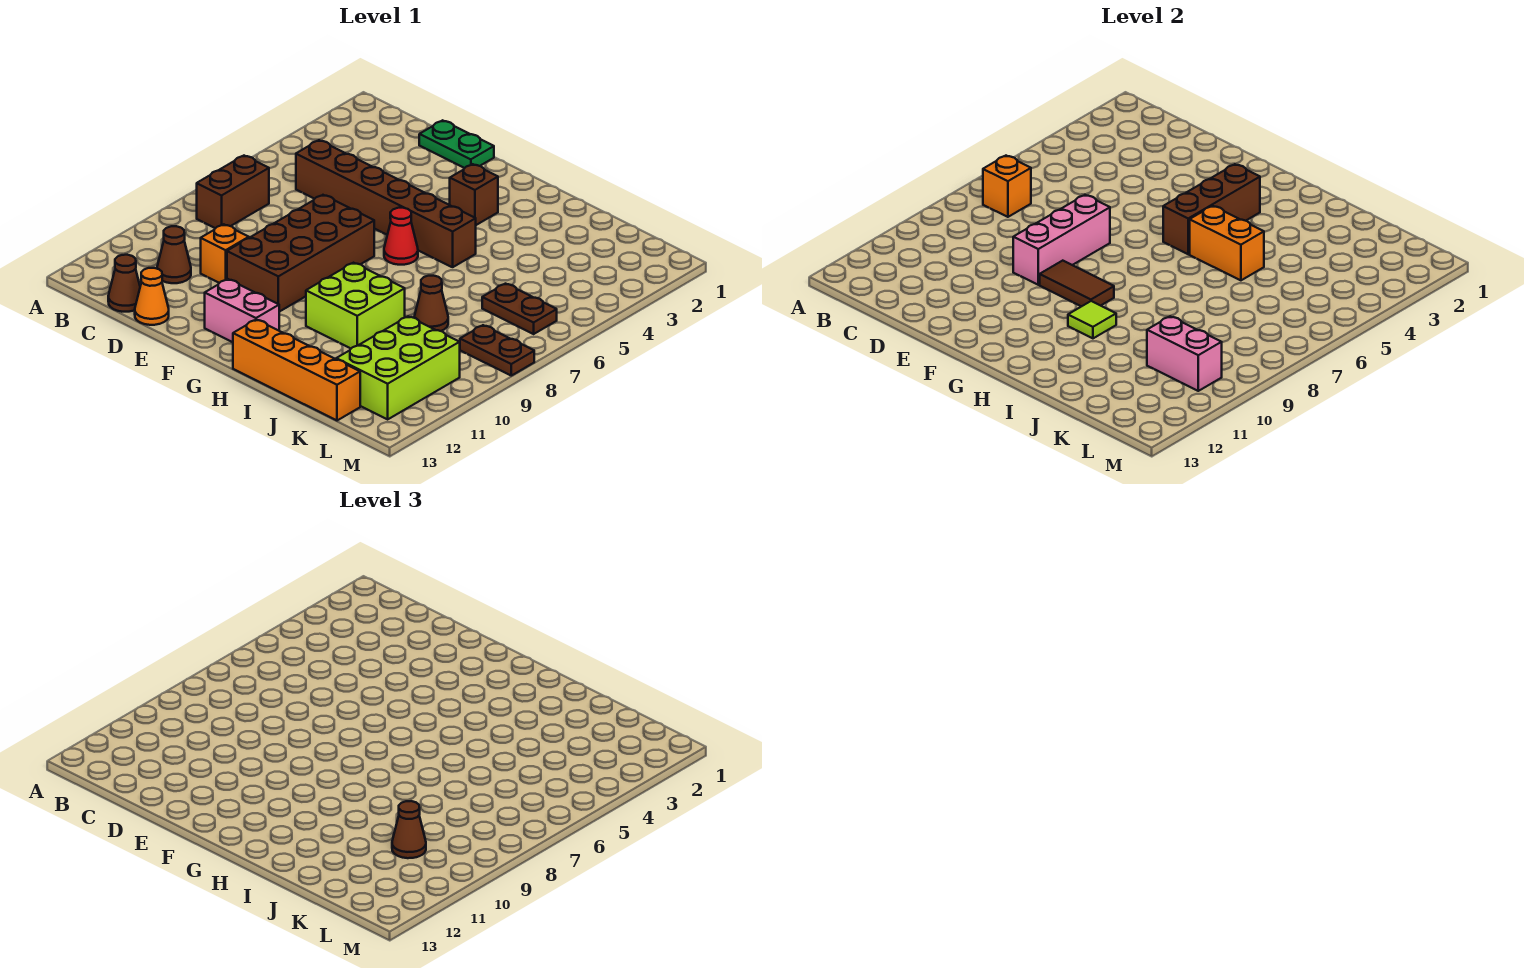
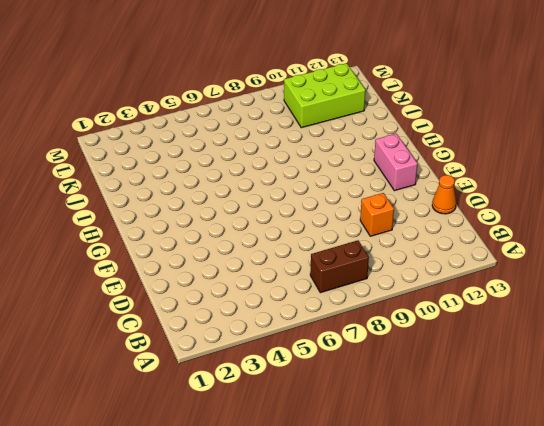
none -> brown brick C5:H5 level 1
none -> brown cone C11 level 1
none -> brown cone C13 level 1

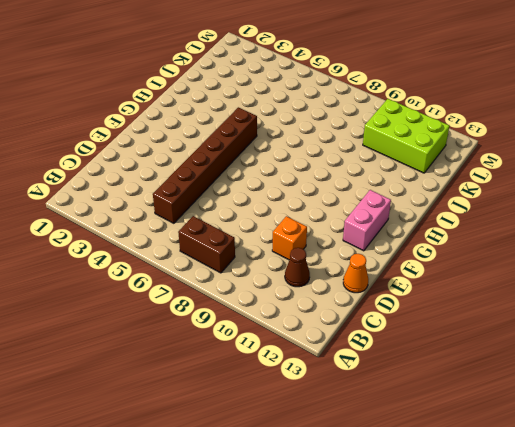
none -> brown cone C13 level 1
none -> green plate D1:E1 level 1
none -> brown brick E7:F10 level 1

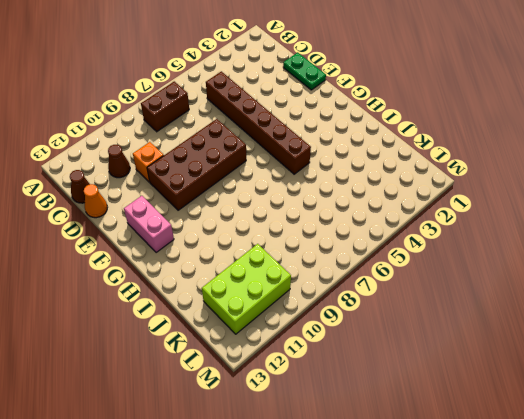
none -> brown brick G3 level 1
none -> red cone G6 level 1
none -> lime brick H9:I10 level 1

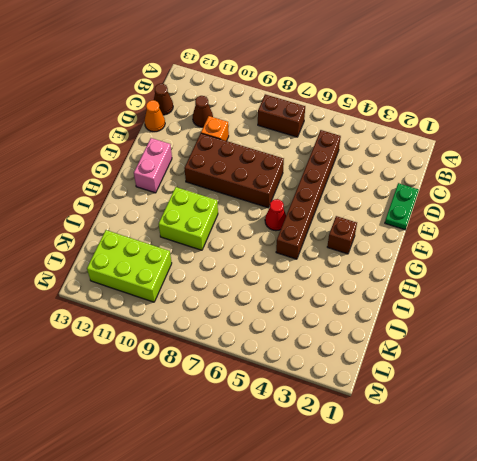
none -> orange brick H13:K13 level 1
none -> brown cone J8 level 1
none -> brown plate K6:L6 level 1

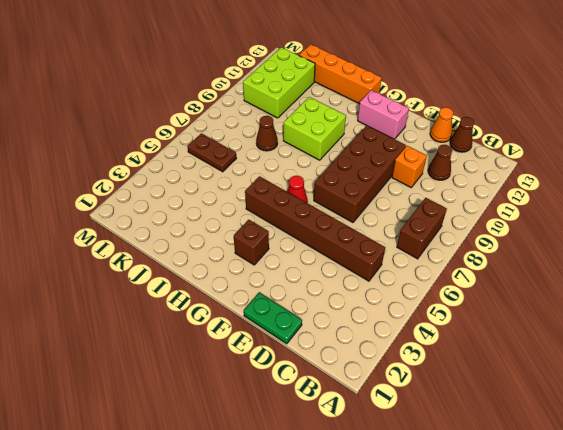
none -> brown plate L8:M8 level 1
none -> orange brick B7 level 2
none -> pink brick E7:E9 level 2

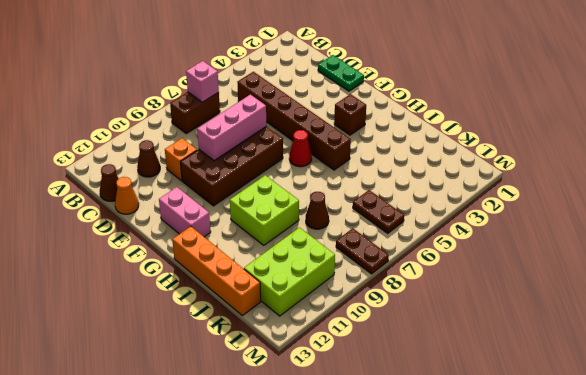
pink brick B7 level 2 -> orange brick B7 level 2
none -> brown tile F9:G9 level 2
none -> brown brick G3:G5 level 2
none -> orange brick H5:I5 level 2

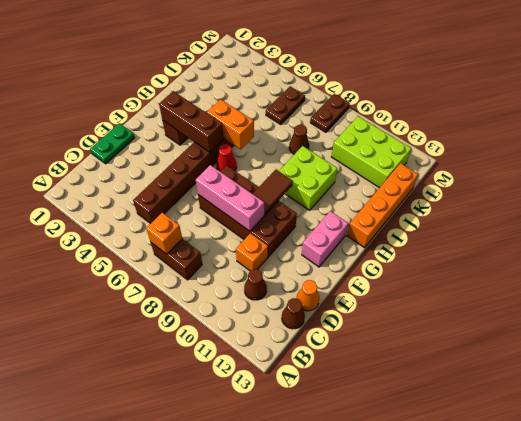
orange brick H5:H6 level 2 -> orange brick H5:I5 level 2
none -> lime tile H10 level 2
none -> pink brick K10:L10 level 2
none -> brown cone K10 level 3

